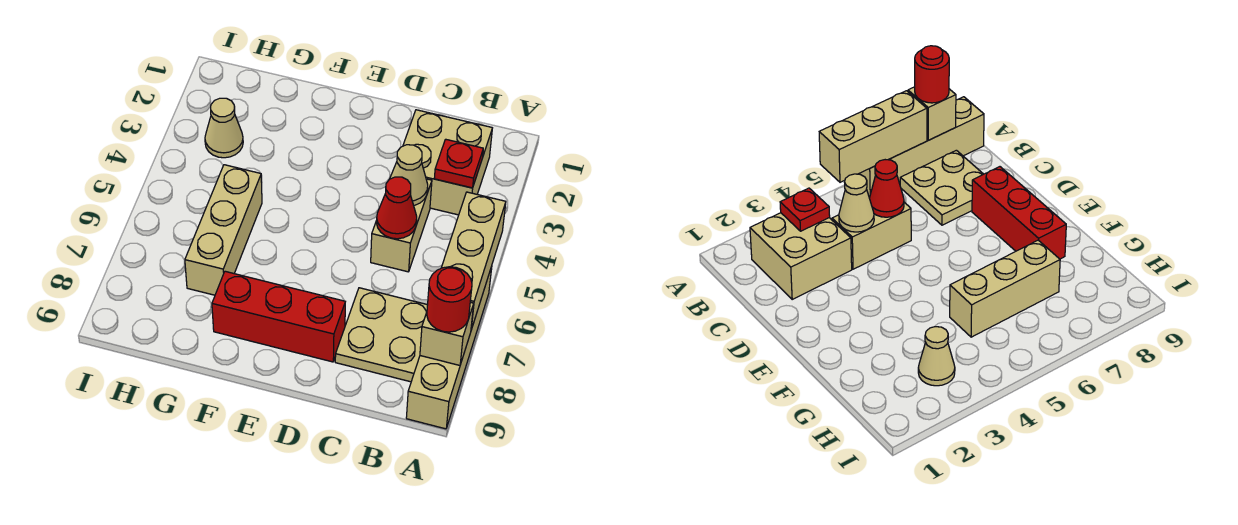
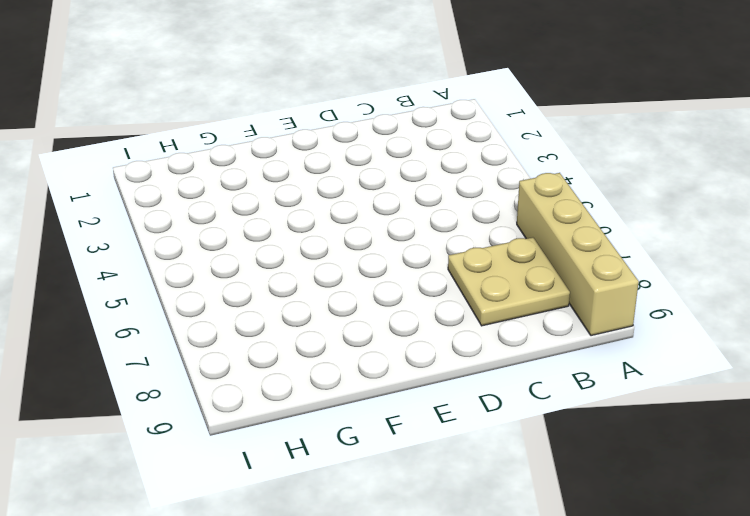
none -> tan brick B2:C3 level 1
none -> tan brick C4:C5 level 1
none -> red brick D8:F8 level 1

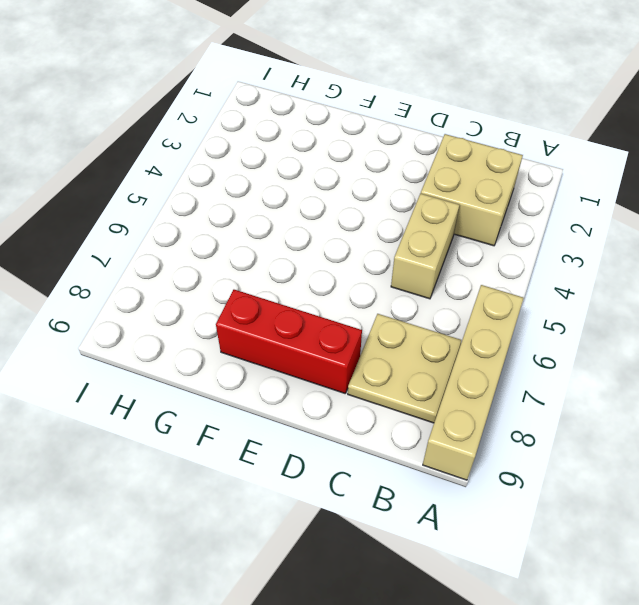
none -> tan brick G5:G7 level 1
none -> tan cone H3 level 1
none -> tan brick A5:A7 level 2

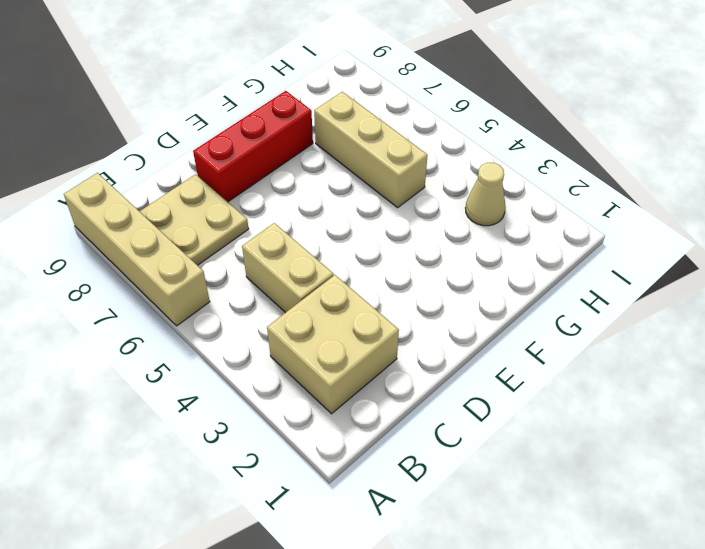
none -> tan brick A5:A7 level 2
none -> tan brick A8 level 2
none -> red plate B3 level 2

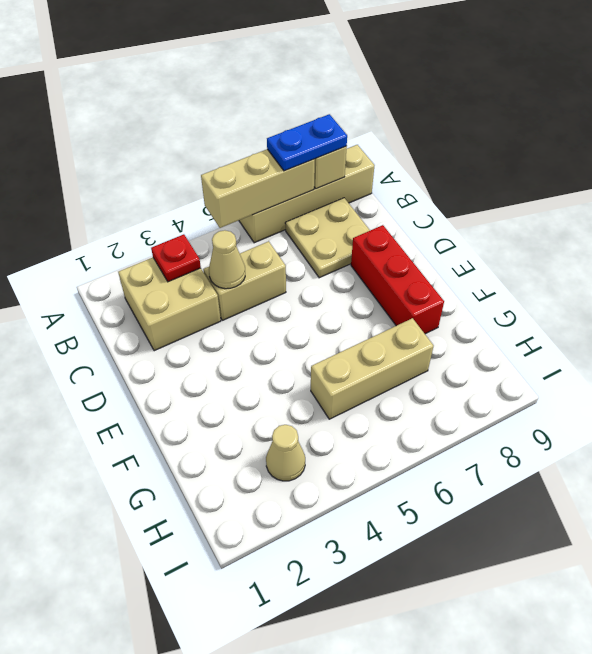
blue plate A7:A8 level 3 -> red round brick A8 level 3
none -> red cone C5 level 2

